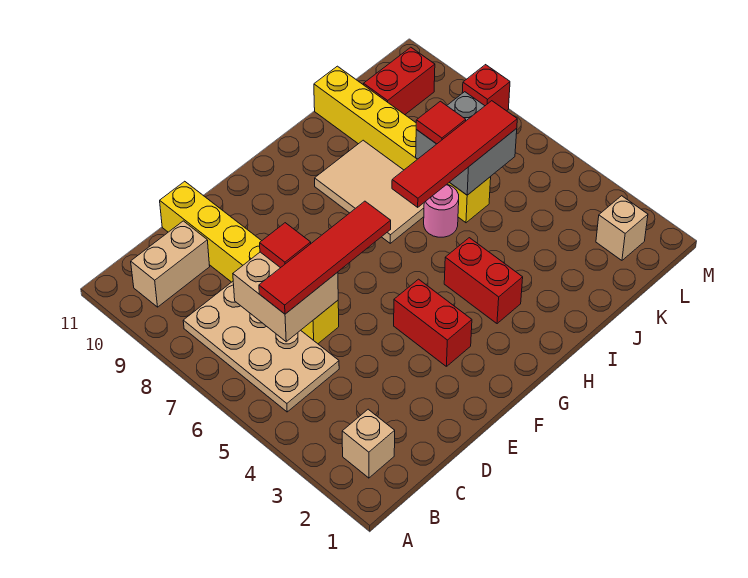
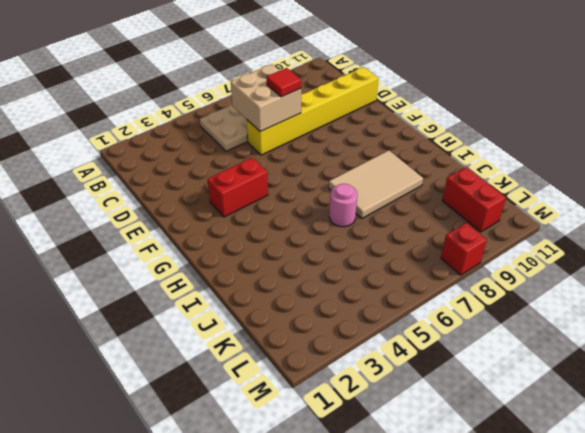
none -> tan brick B2 level 1
none -> tan brick B10:C10 level 1
none -> red brick H3:H4 level 1

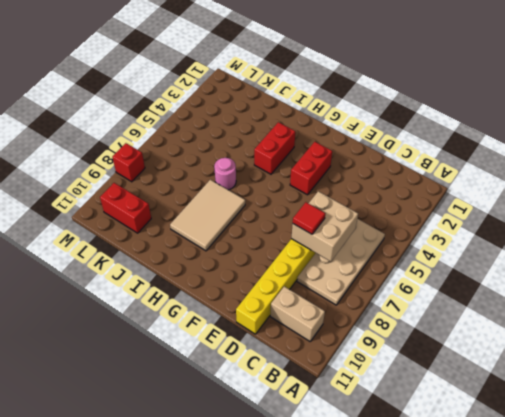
none -> tan brick B2 level 1
none -> yellow brick J6:J11 level 1
none -> tan brick L2 level 1

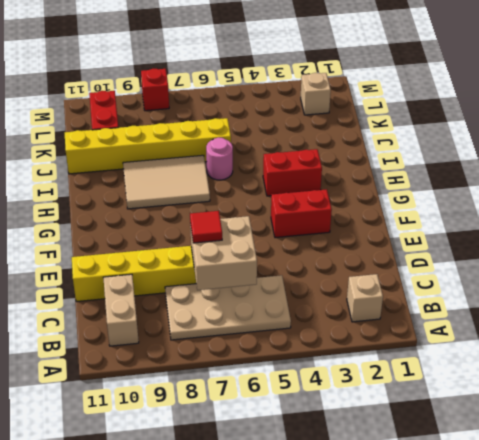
none -> grey brick J6:K7 level 2
none -> red tile C6:F6 level 3
none -> red tile H6:K6 level 3

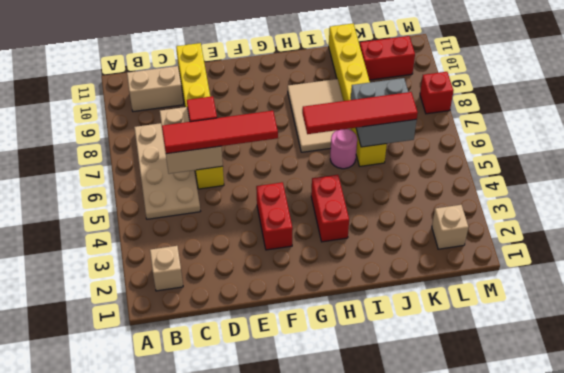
none -> red tile J7 level 3

